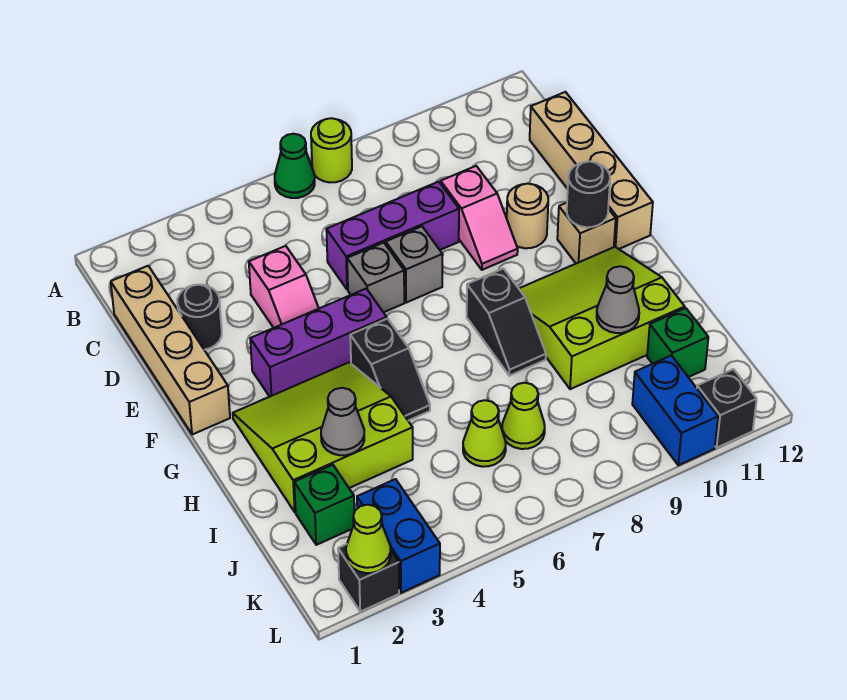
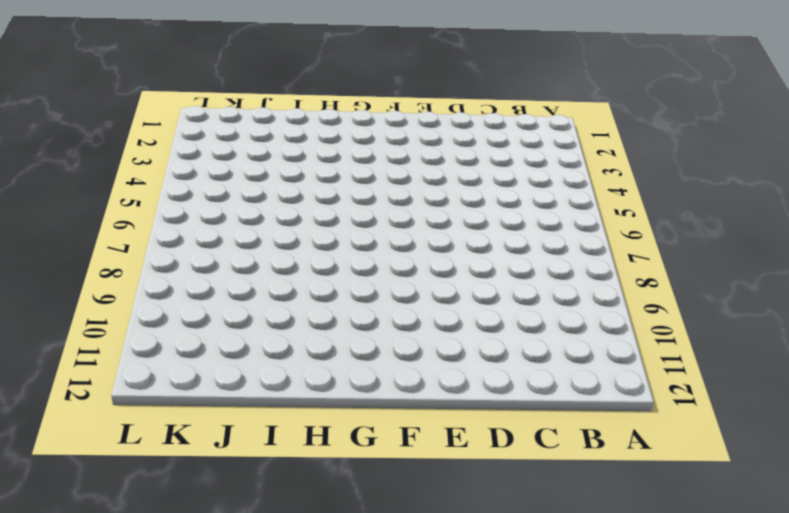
none -> green cone A6 level 1
none -> lime round brick A7 level 1
none -> tan brick C1:F1 level 1

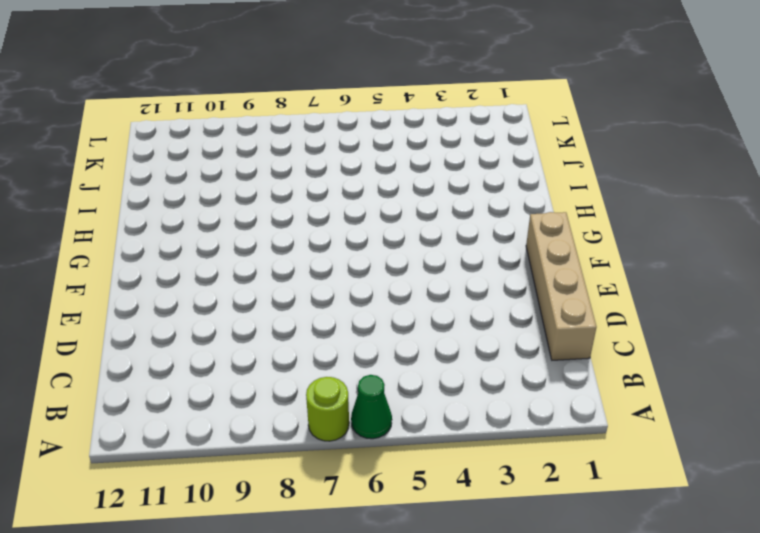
none -> tan brick C12:F12 level 1
none -> black round brick D2 level 1
none -> pink slope D4:E4 level 1 top D

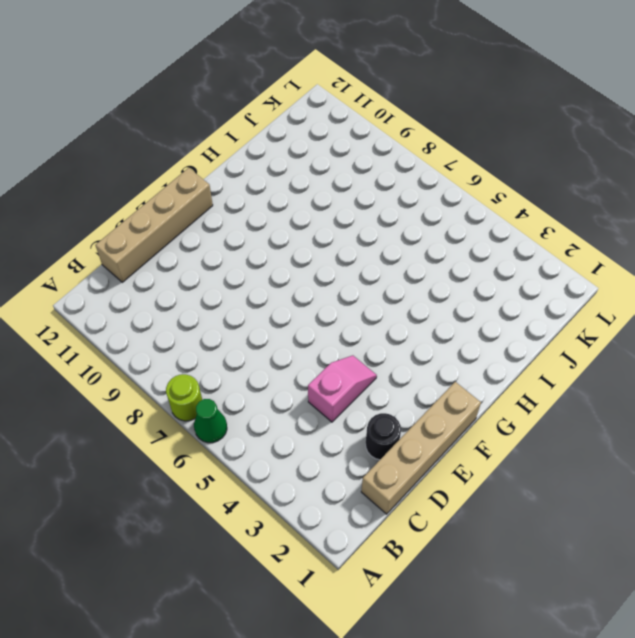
none -> purple brick D6:D8 level 1
none -> pink slope D9:E9 level 1 top D
none -> grey brick E6 level 1

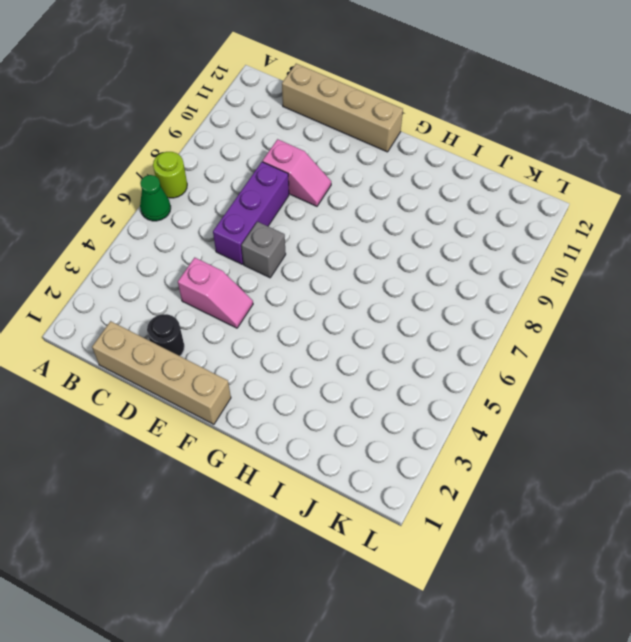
none -> grey brick E7 level 1
none -> tan round brick E10 level 1
none -> purple brick F3:F5 level 1

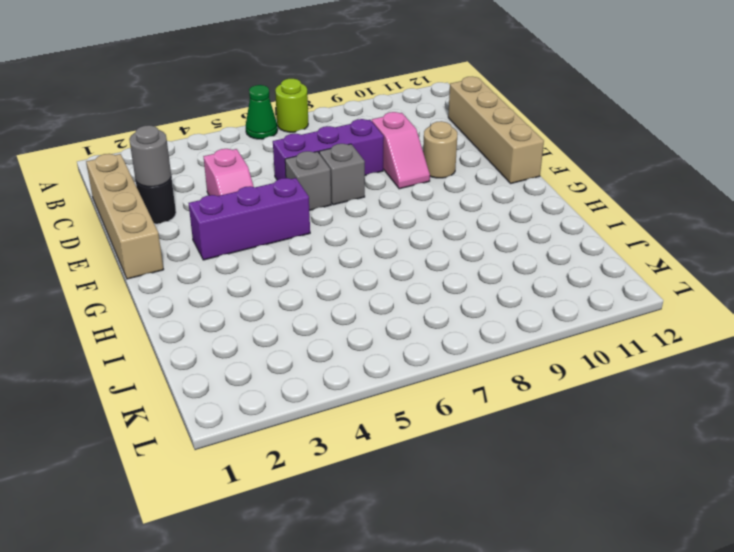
grey round brick D2 level 2 -> none
none -> tan brick F11 level 1
none -> lime slope G2:I4 level 1 top I
none -> black slope G5:H5 level 1 top G

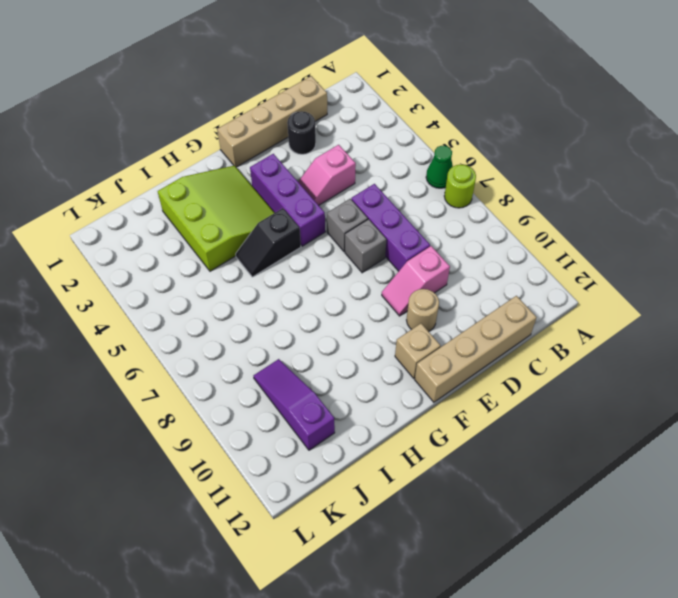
purple slope J9:J11 level 1 top 11 -> green brick J11 level 1
none -> black slope G8:H8 level 1 top G
none -> lime slope G9:I11 level 1 top I
none -> green brick J2 level 1

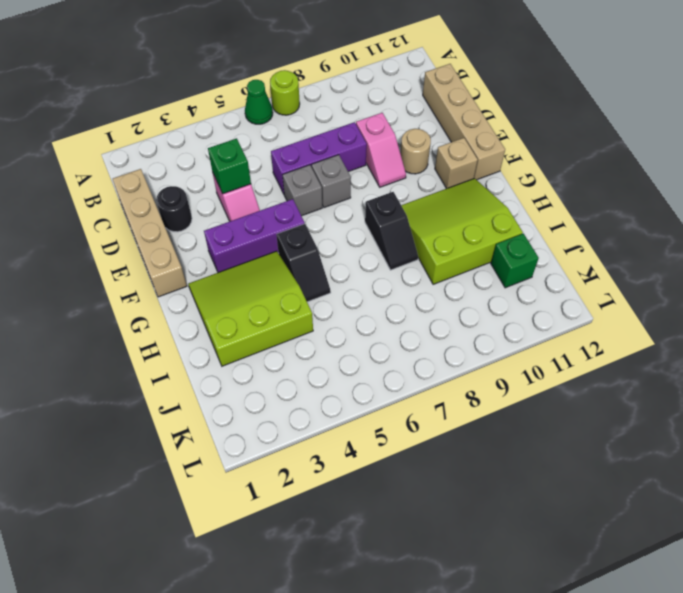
green brick D4 level 2 -> green brick J2 level 1
none -> lime cone J6 level 1
none -> lime cone J7 level 1
none -> blue brick K3:L3 level 1

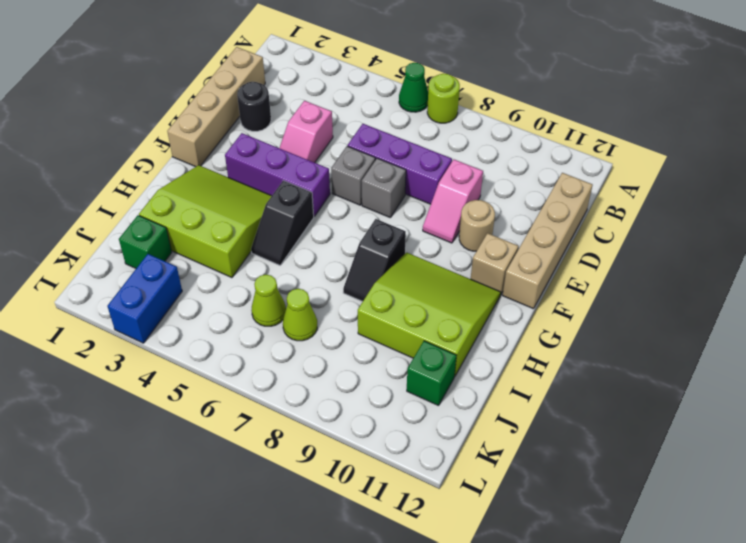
none -> blue brick K10:L10 level 1
none -> black brick L2 level 1
none -> black brick L11 level 1

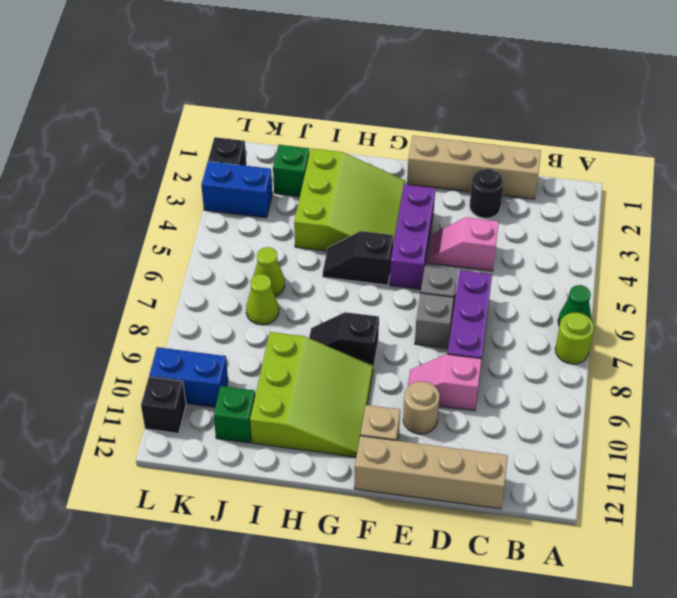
none -> black round brick F11 level 2
none -> grey cone I3 level 2
none -> grey cone I10 level 2

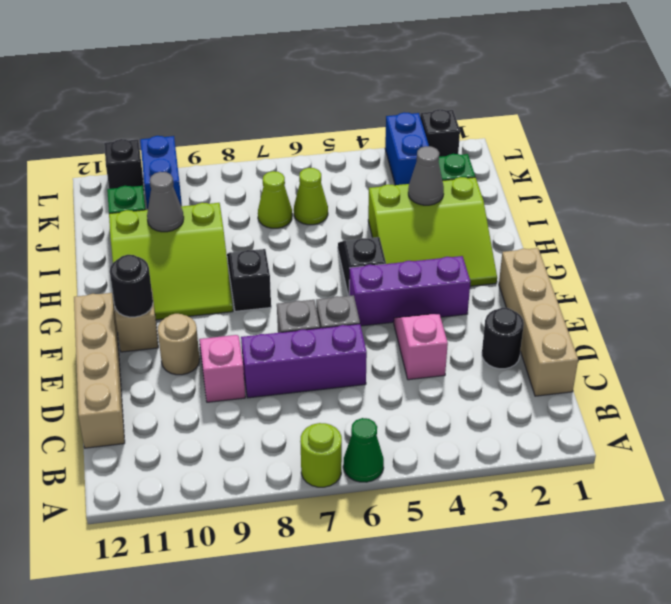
none -> lime cone L2 level 2

